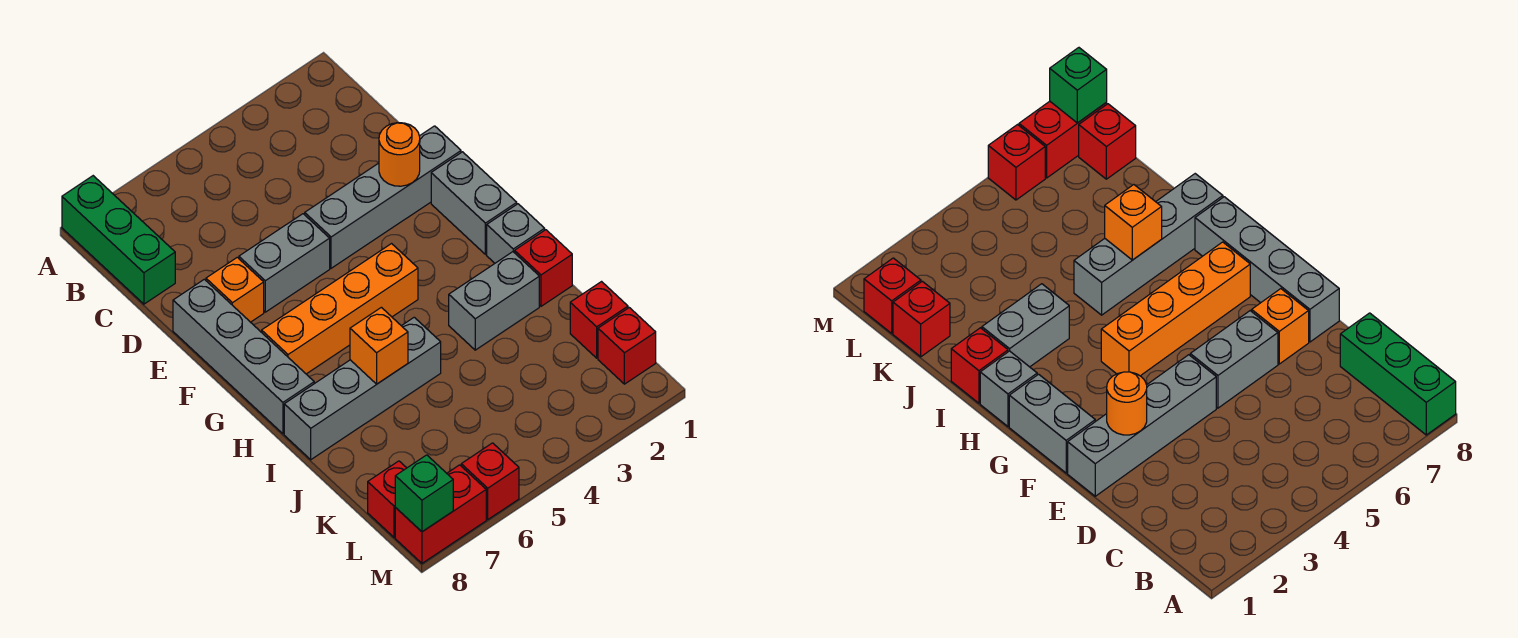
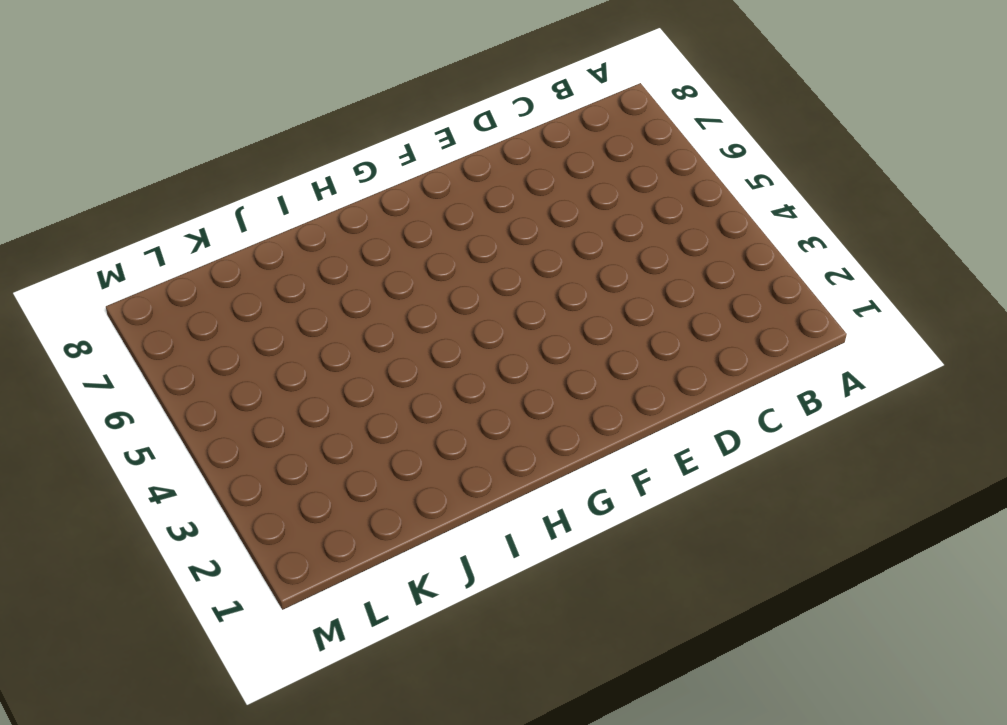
none -> green brick A8:C8 level 1
none -> grey brick E1:E4 level 1
none -> grey brick E5:E6 level 1

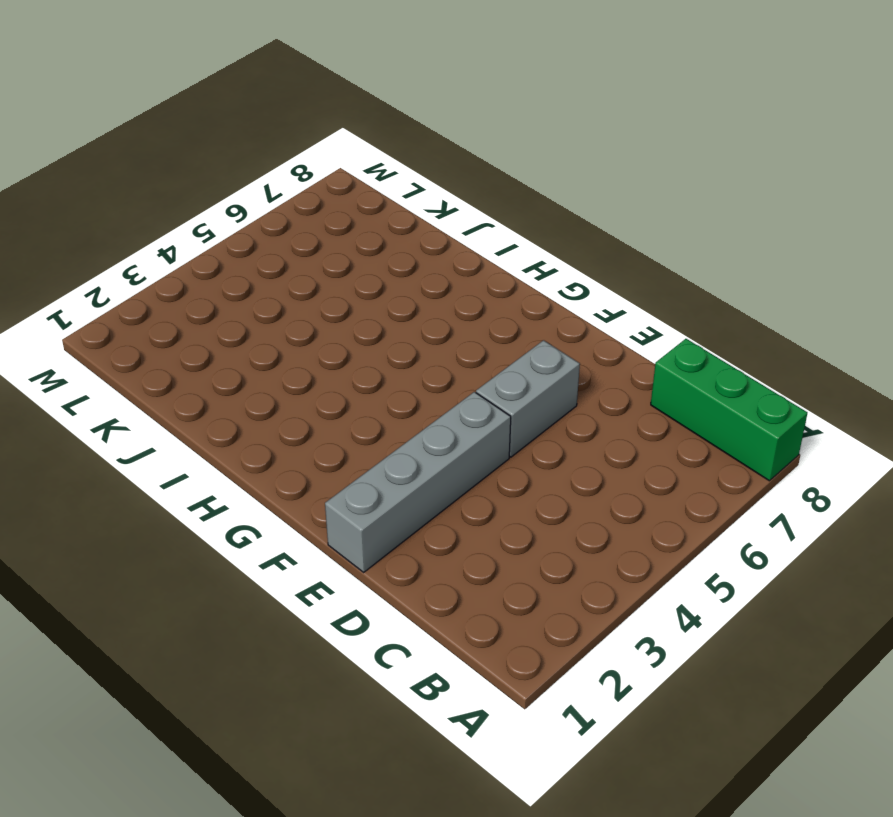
none -> orange brick E7 level 1
none -> grey brick E8:H8 level 1
none -> grey brick F1:G1 level 1

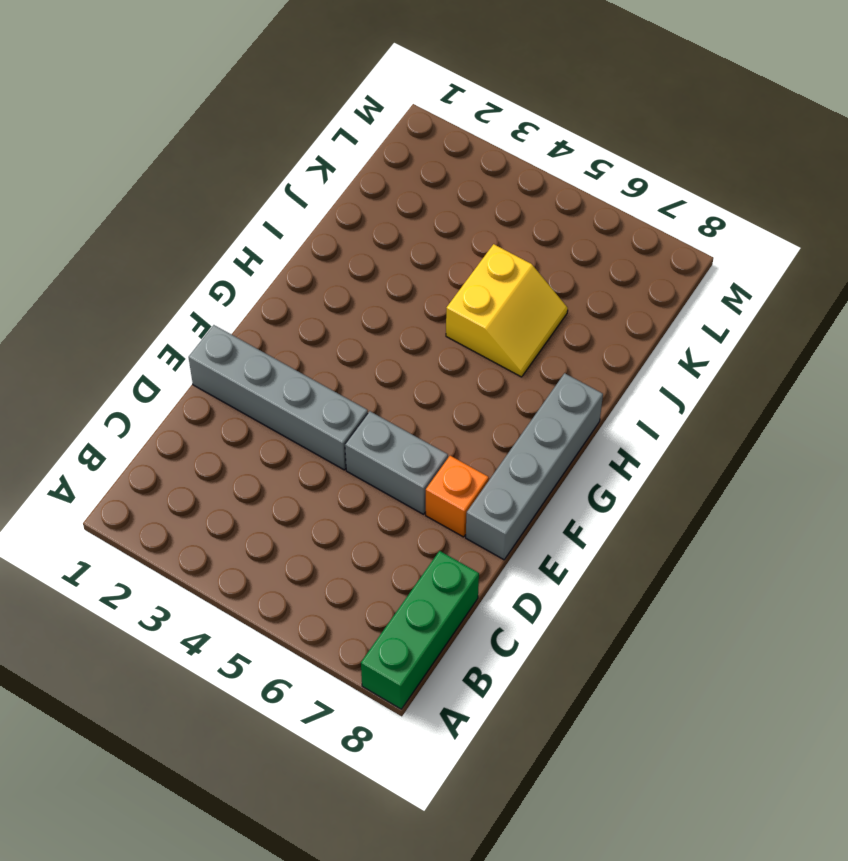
yellow slope I5:J6 level 1 top 5 -> grey brick I5:I8 level 1
none -> grey brick F1:G1 level 1
none -> orange brick G4:G7 level 1
none -> grey brick H1 level 1

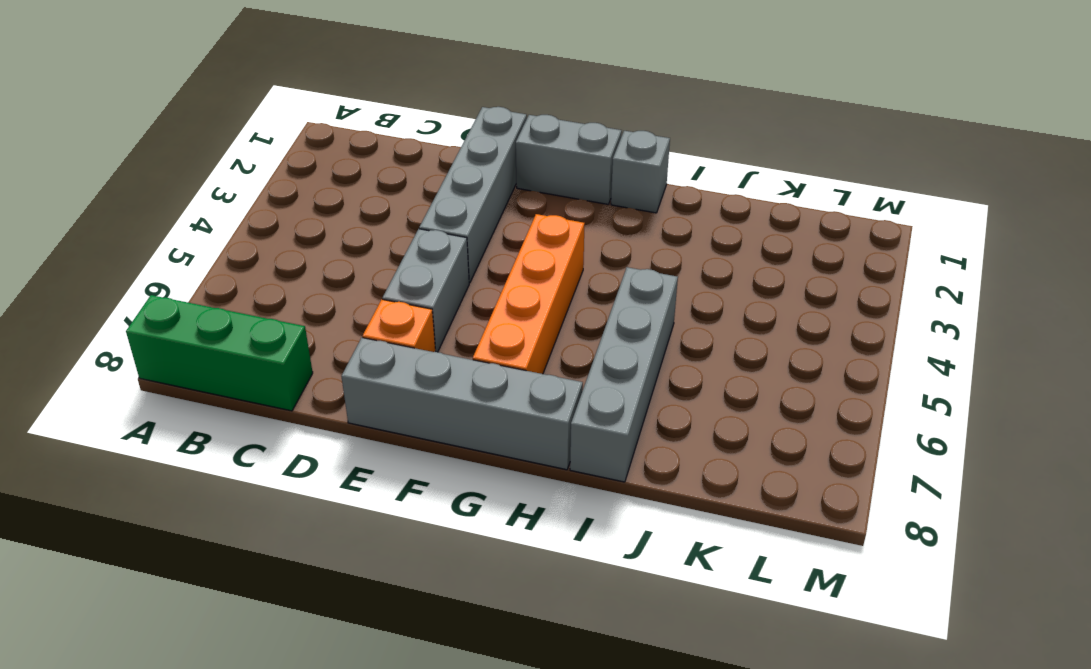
none -> red brick I1 level 1
none -> grey brick I2:I3 level 1
none -> red brick K1 level 1

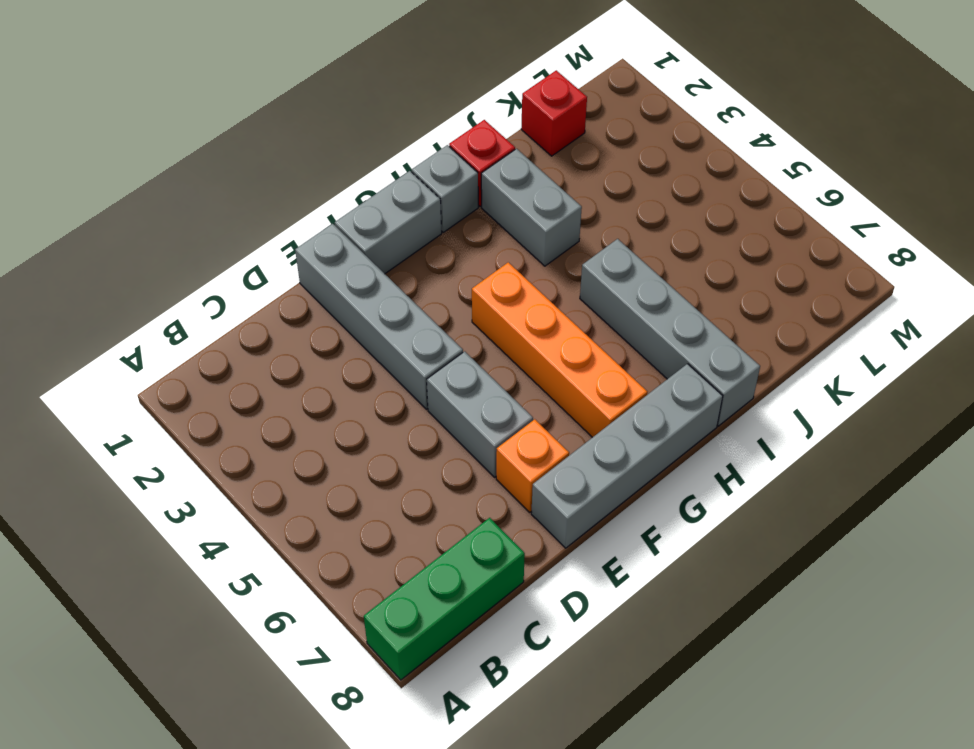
none -> red brick L1 level 1
none -> red brick L8 level 1
none -> red brick M6 level 1

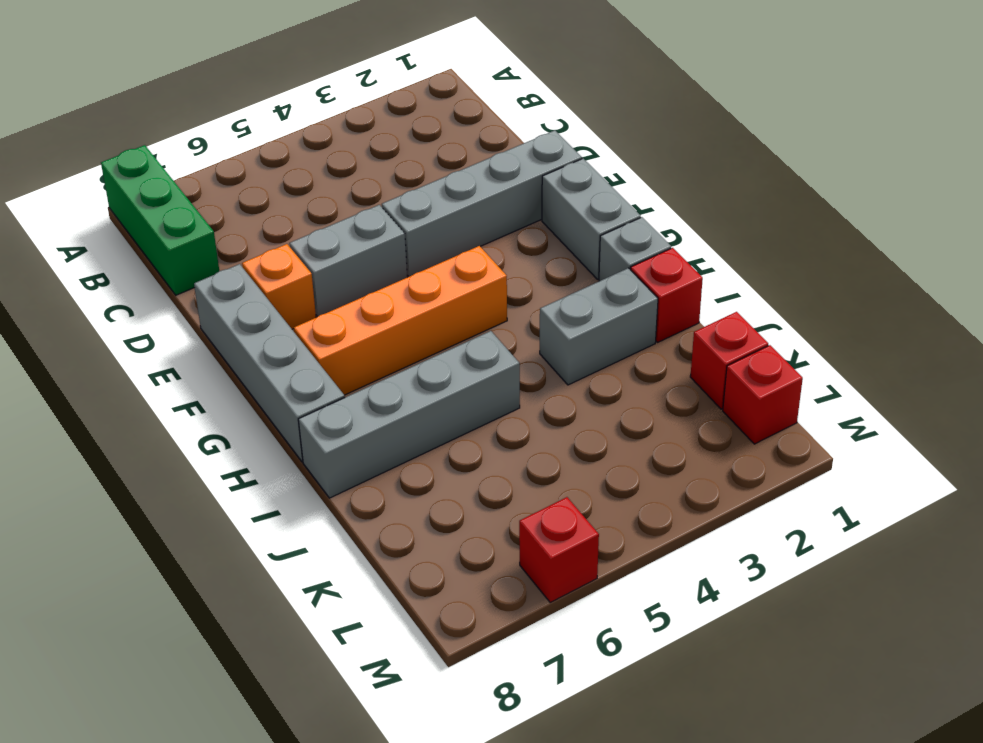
none -> red brick L8 level 1
none -> red brick M7:M8 level 1
none -> orange round brick E2 level 2

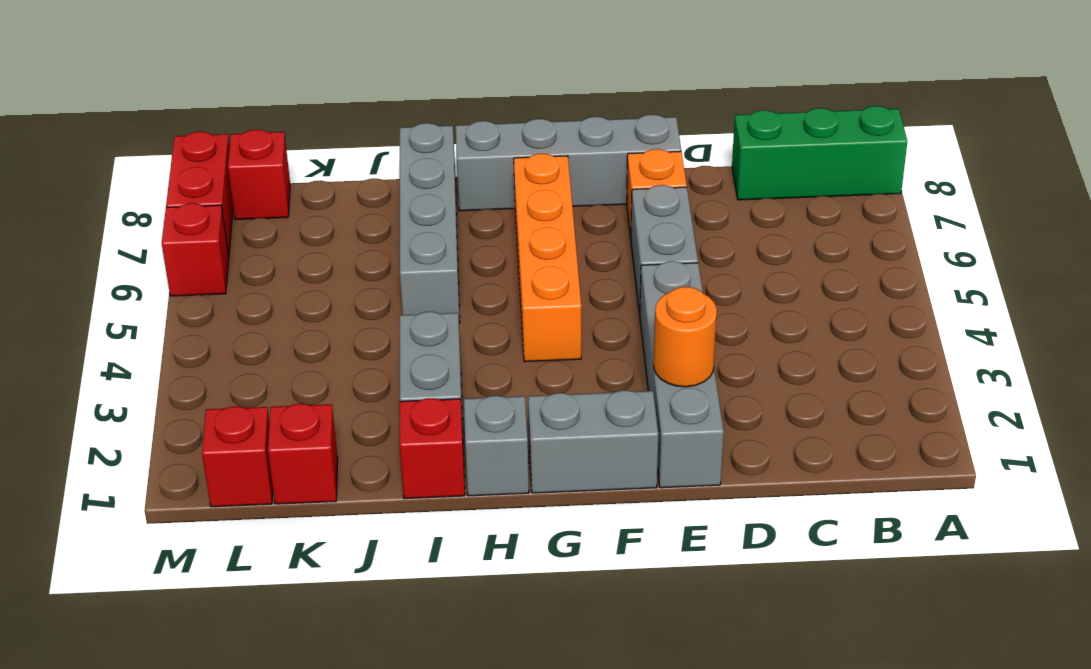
none -> orange brick I6 level 2
none -> green brick M8 level 2

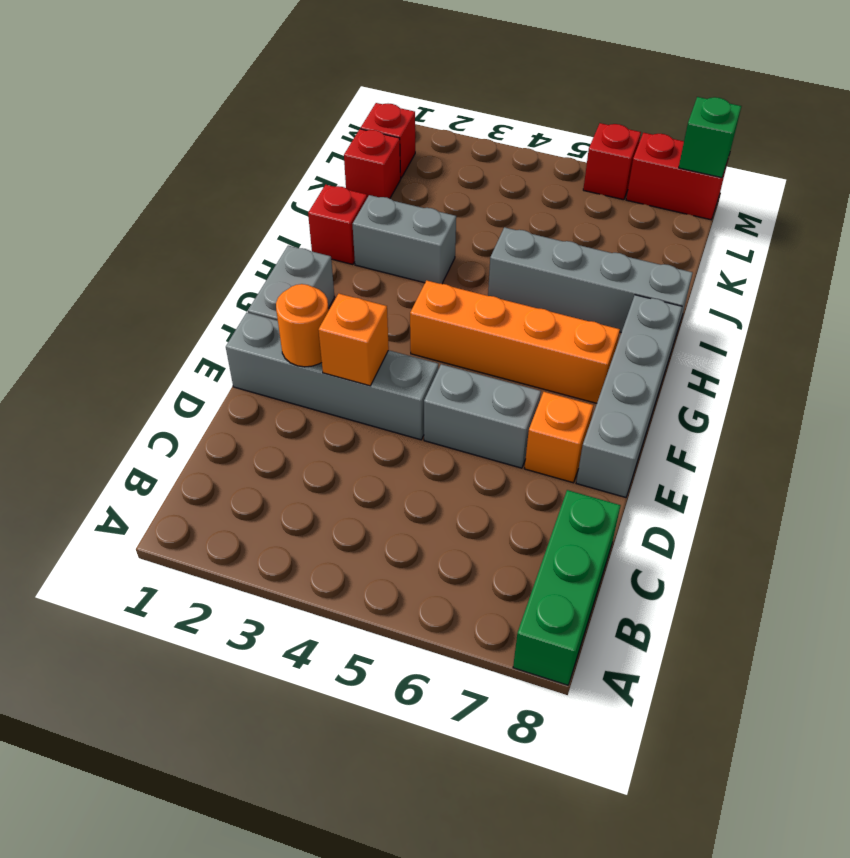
orange brick E3 level 2 -> orange brick I6 level 2
none -> grey brick H1 level 1
none -> red brick L8 level 1

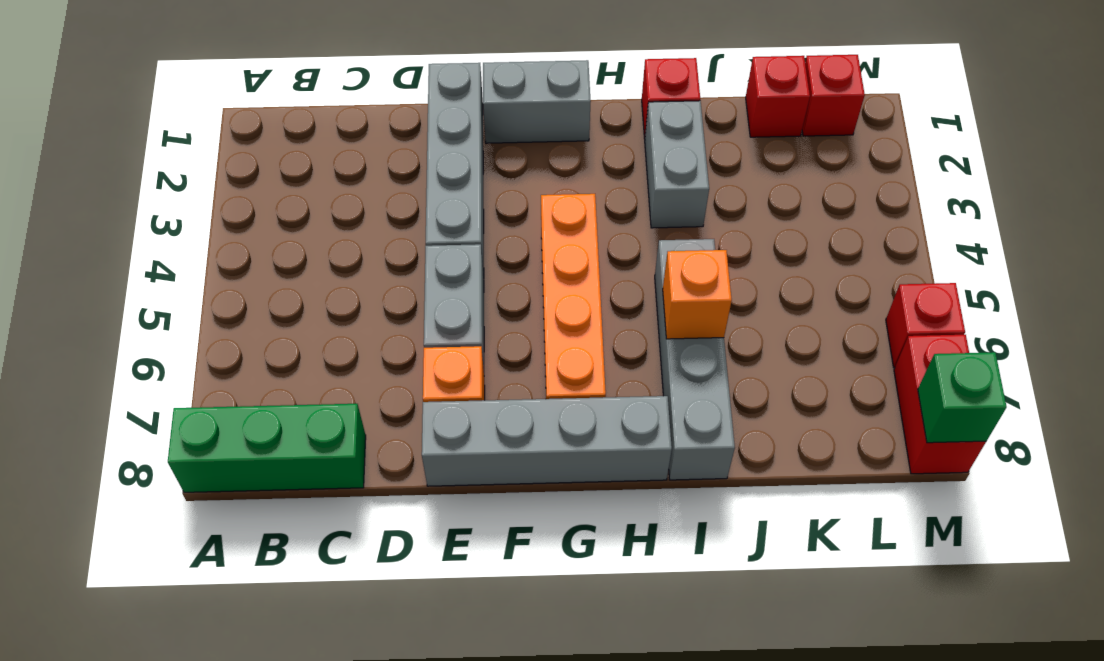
none -> grey brick H1 level 1
none -> red brick L8 level 1
none -> orange round brick E2 level 2

